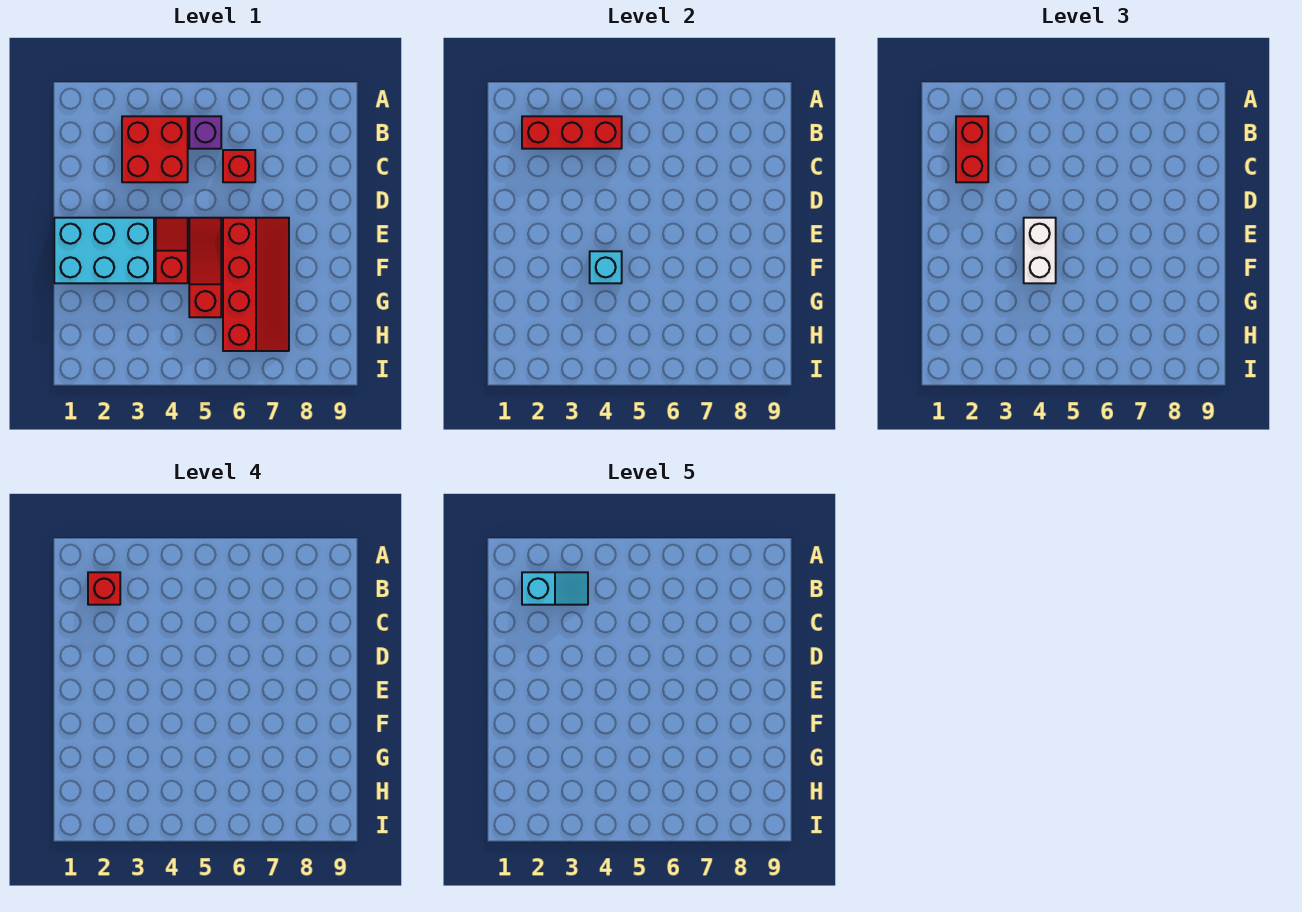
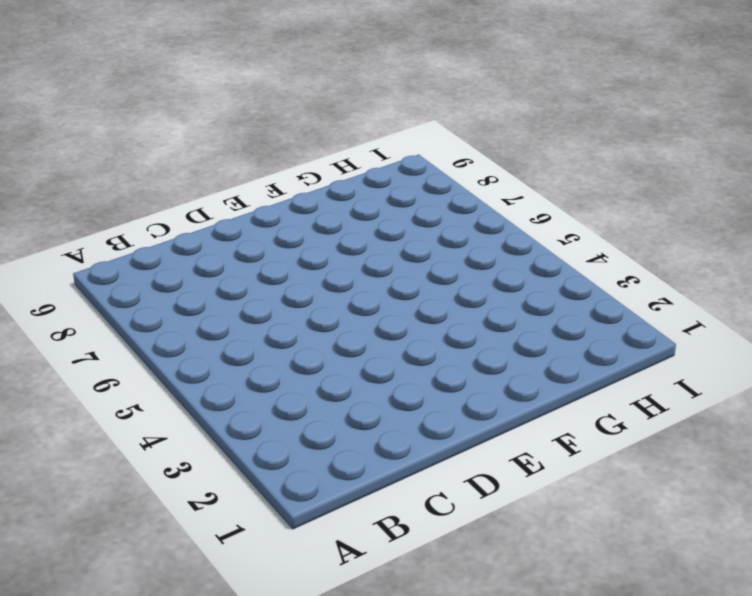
none -> red brick B3:C4 level 1
none -> purple brick B5 level 1
none -> red brick C6 level 1

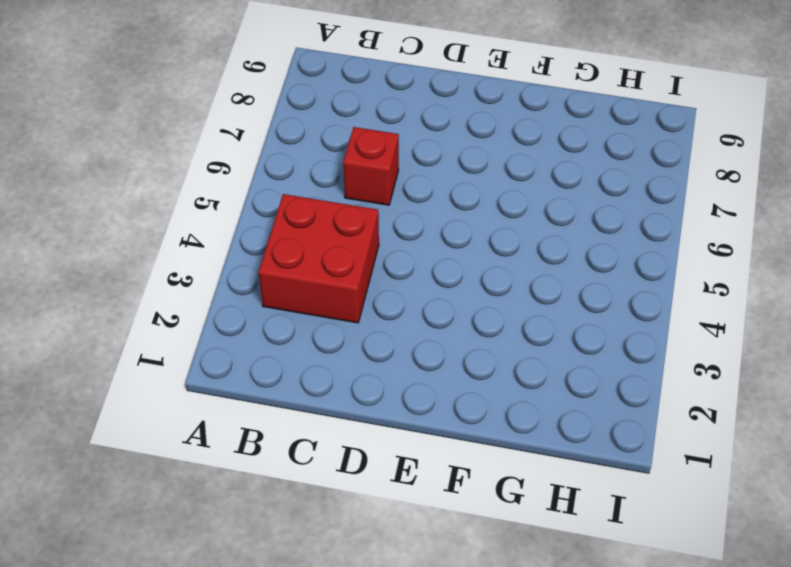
none -> purple brick B5 level 1
none -> cyan brick E1:F3 level 1
none -> red slope E4:F4 level 1 top F

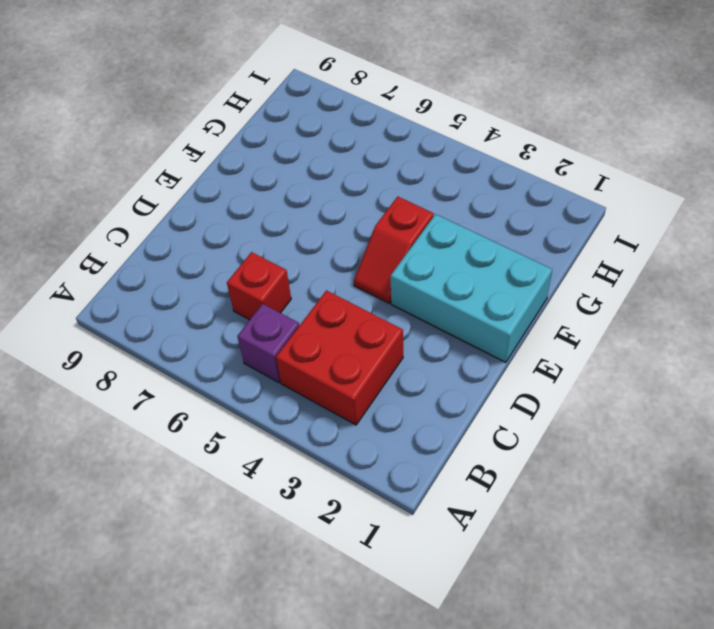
none -> red slope E5:G5 level 1 top G
none -> red slope E6:H7 level 1 top 6
none -> red brick B2:B4 level 2

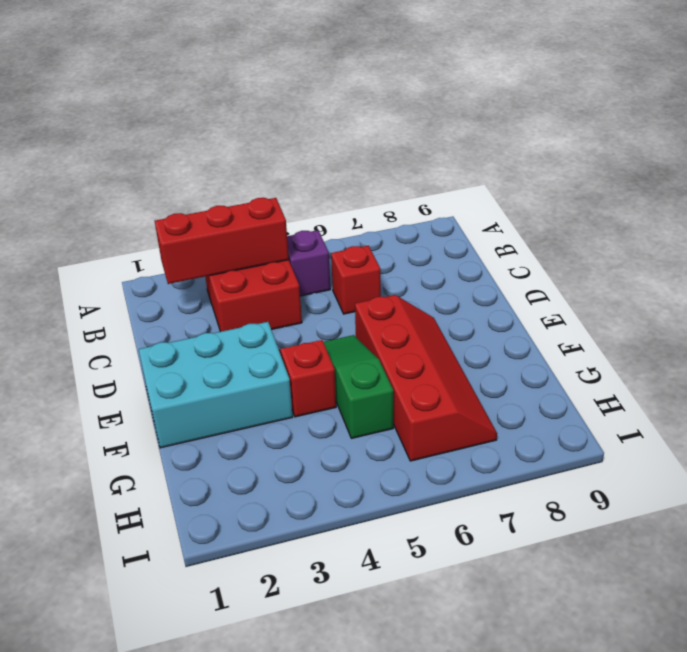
green slope E5:G5 level 1 top G -> red slope E5:G5 level 1 top G
none -> cyan brick F4 level 2
none -> red brick B2:C2 level 3
none -> white brick E4:F4 level 3

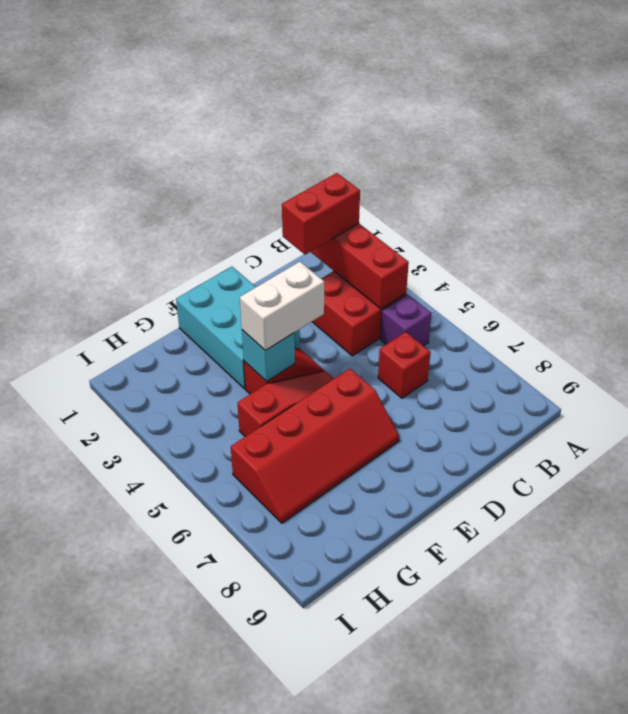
none -> red brick B2 level 4
none -> cyan slope B2:B3 level 5 top 2

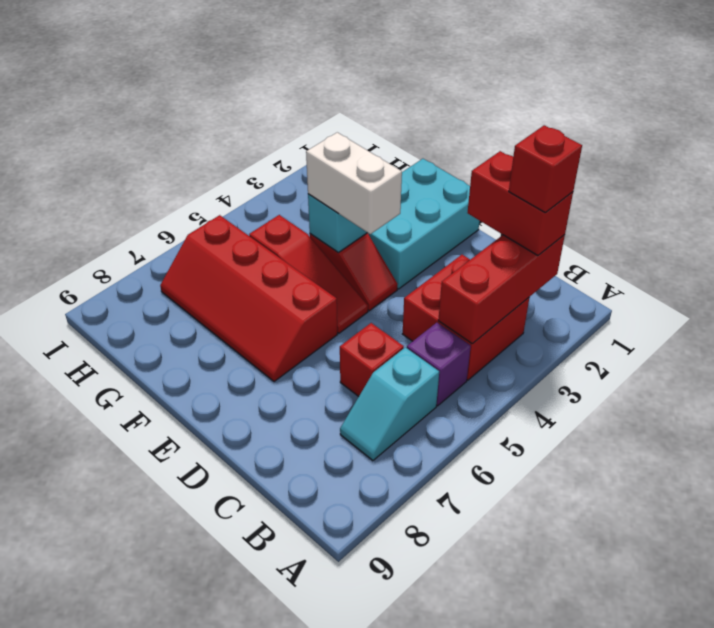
cyan slope B6:B7 level 1 top 6 -> cyan slope B2:B3 level 5 top 2

